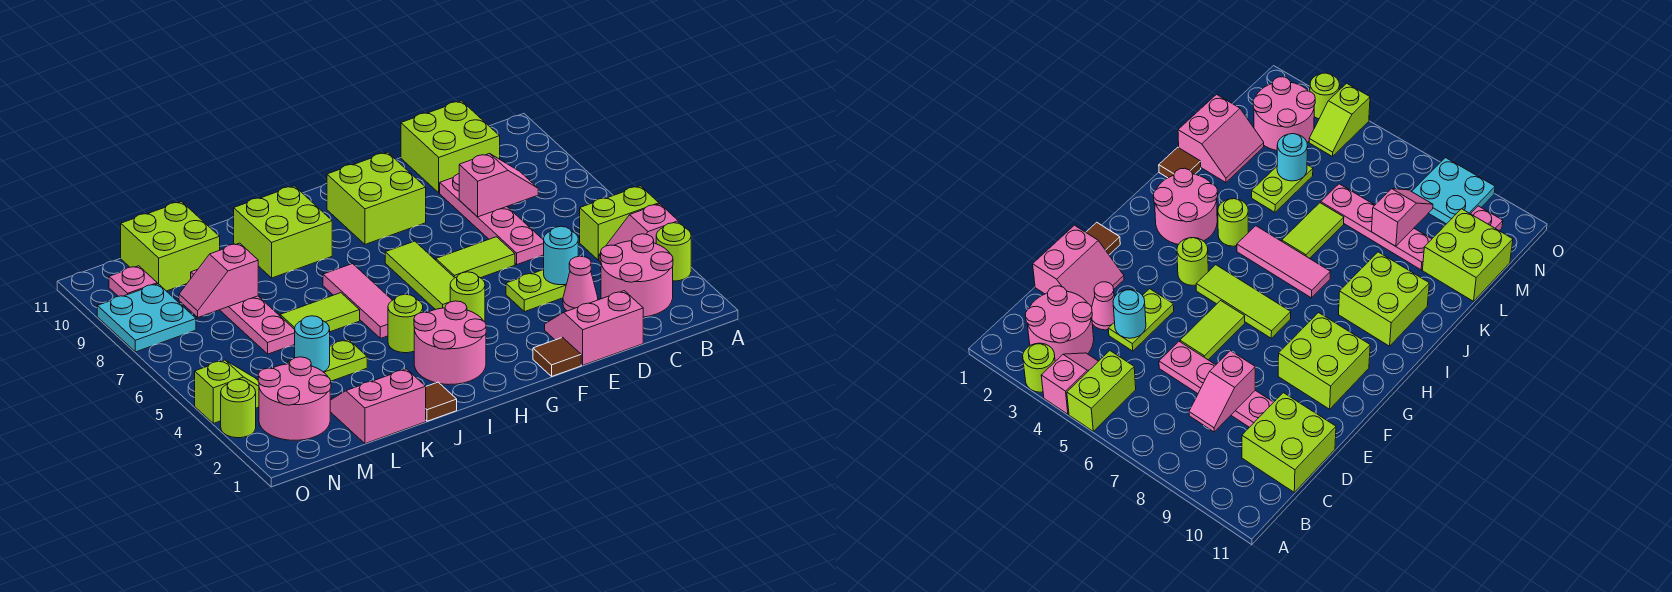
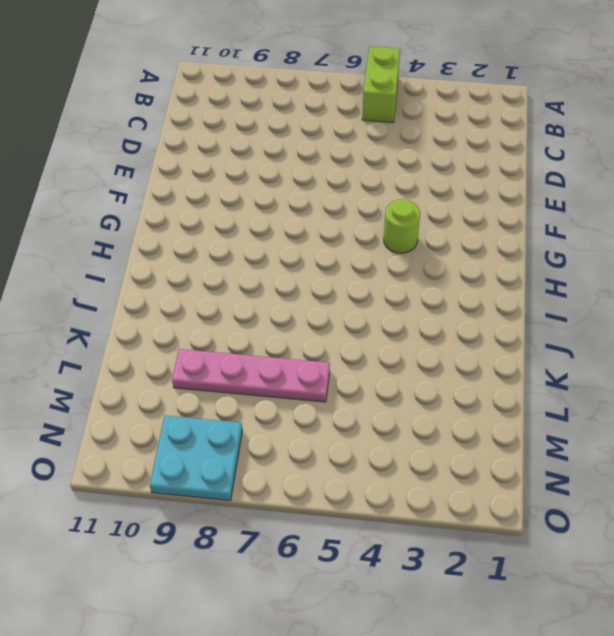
none -> lime round brick A3 level 1
none -> pink slope A4:B4 level 1 top A
none -> pink round brick B2:C3 level 1
none -> lime brick C10:D11 level 1

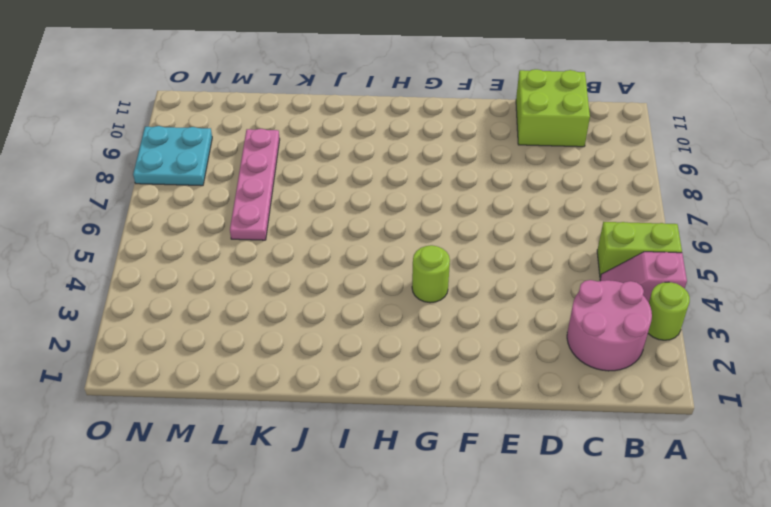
none -> pink slope D1:E2 level 1 top 1
none -> pink cone D3 level 1
none -> lime plate D4:E4 level 1
none -> pink plate D6:D9 level 1

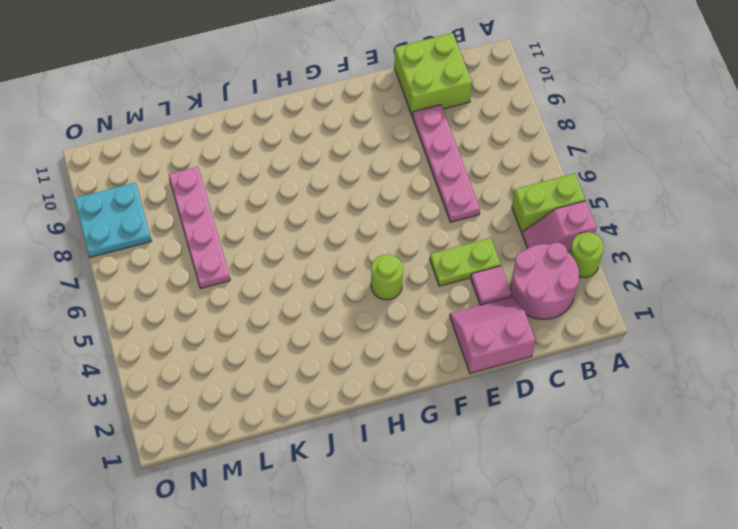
pink tile D3 level 1 -> pink cone D3 level 1
none -> lime tile E6:F6 level 1
none -> brown tile F1 level 1
none -> lime brick F9:G10 level 1
none -> lime tile G5:G7 level 1

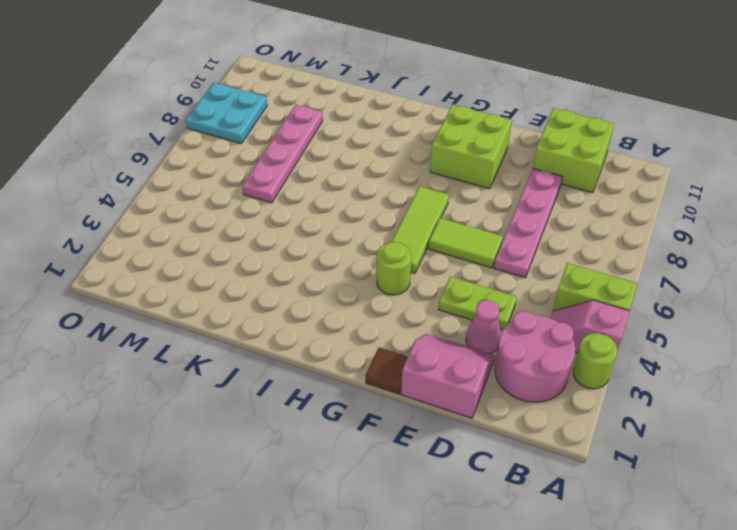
none -> pink round brick H2:I3 level 1
none -> lime round brick I4 level 1
none -> pink tile I5:I7 level 1
none -> lime brick I9:J10 level 1

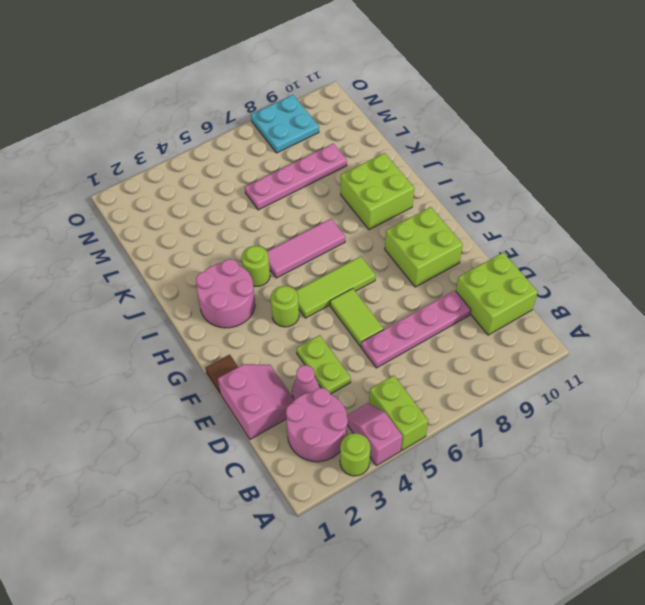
none -> brown tile J1 level 1
none -> lime tile J6:K6 level 1
none -> pink slope K1:L2 level 1 top 1
none -> lime plate K4:L4 level 1

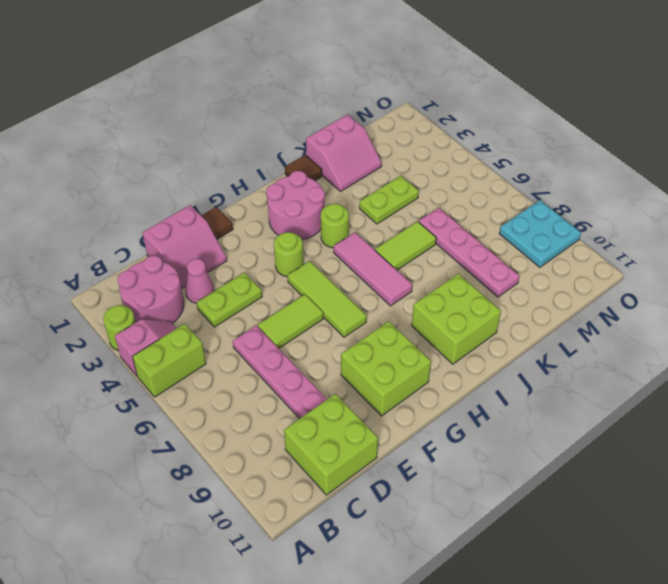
none -> lime brick L10:M11 level 1
none -> pink round brick M2:N3 level 1
none -> lime slope N4:O4 level 1 top O
none -> pink plate N10 level 1

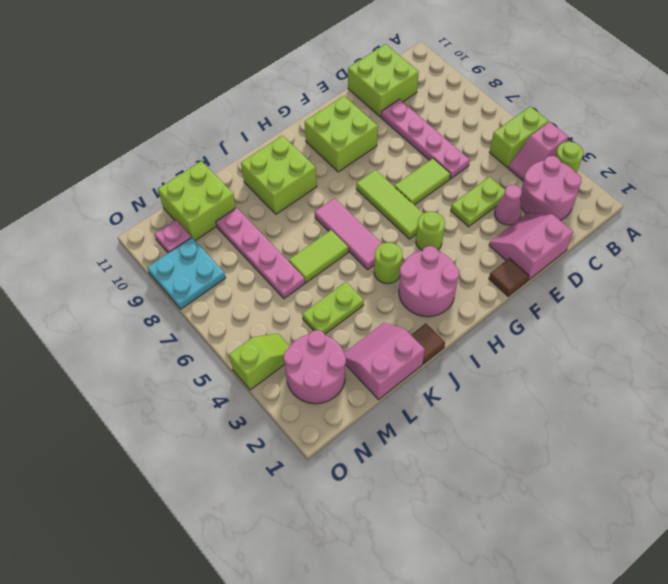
none -> lime round brick O3 level 1
none -> pink slope C8:D8 level 2 top D
none -> cyan round brick D4 level 2
none -> cyan round brick L4 level 2

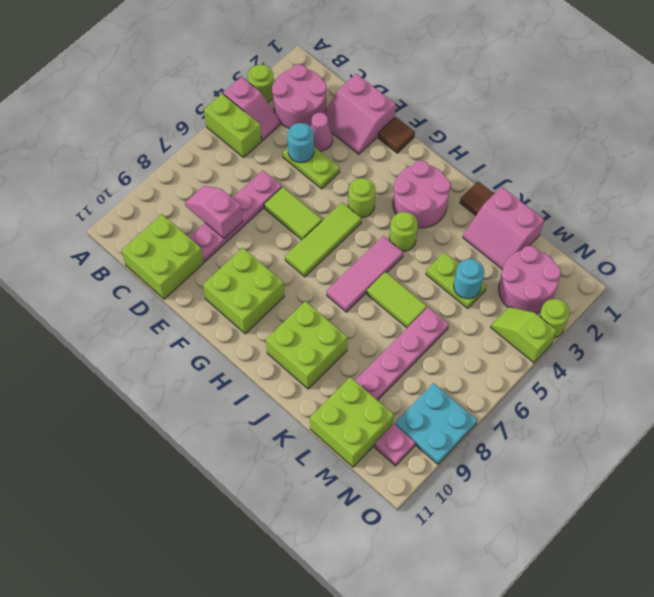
none -> pink slope L8:M8 level 2 top L

